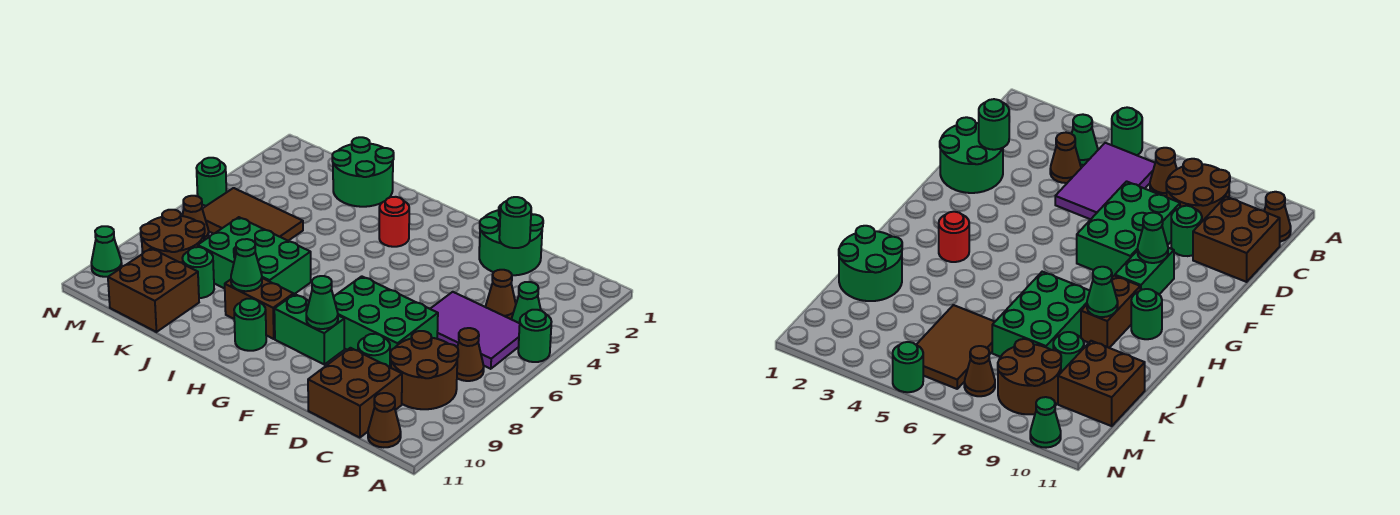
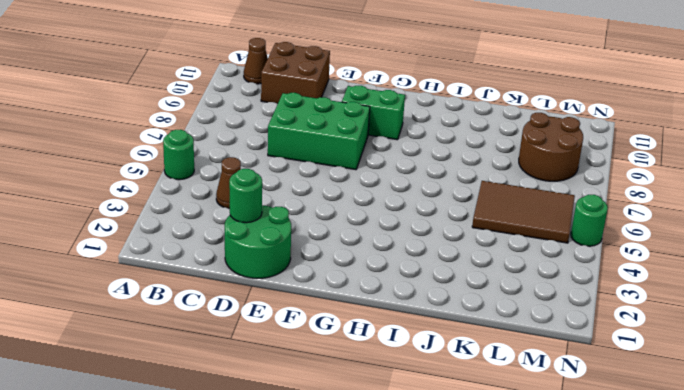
none -> green cone B4 level 1
none -> purple tile B5:D6 level 1
none -> brown cone B7 level 1

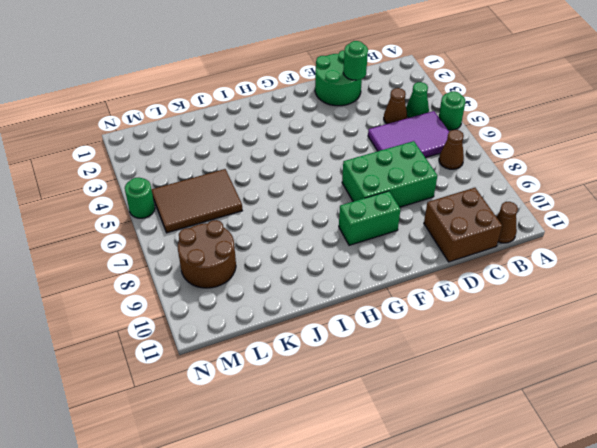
none -> brown round brick B8:C9 level 1
none -> green round brick D9 level 1
none -> red round brick H3 level 1

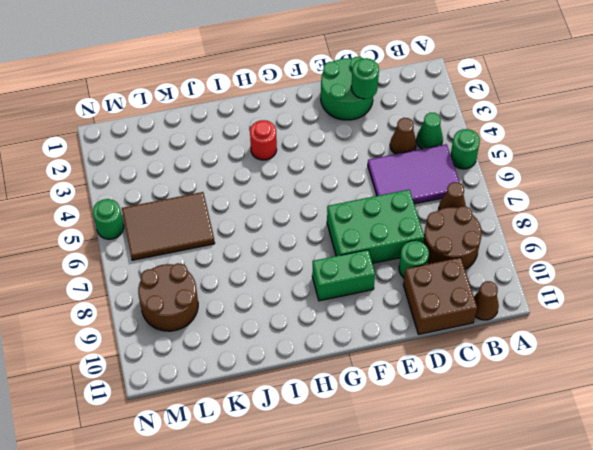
none -> brown brick H9:I9 level 1
none -> green round brick H10 level 1
none -> green brick I7:K8 level 1

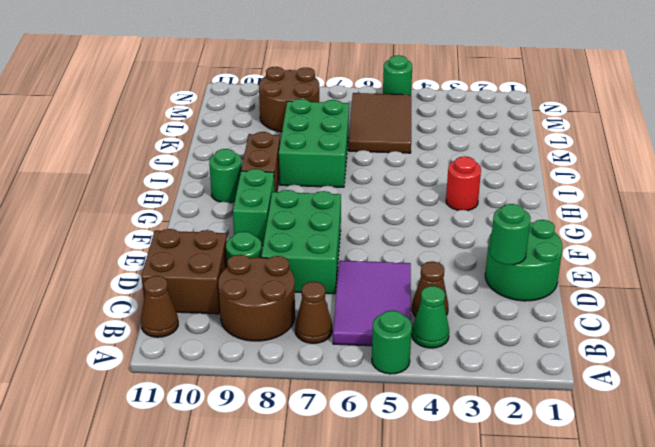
none -> green round brick J1:K2 level 1
none -> green round brick K9 level 1
none -> brown brick K10:L11 level 1

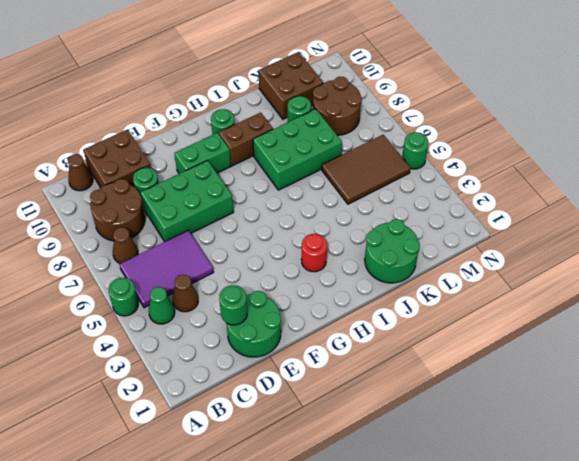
none -> brown cone M7 level 1
none -> green cone N10 level 1
none -> green cone F9 level 2

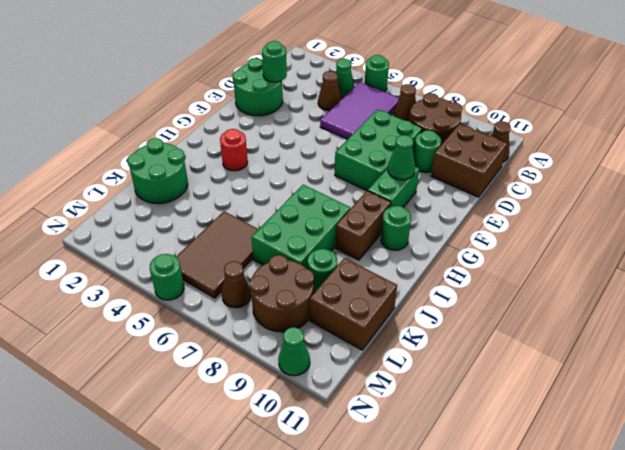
none -> green cone I9 level 2

